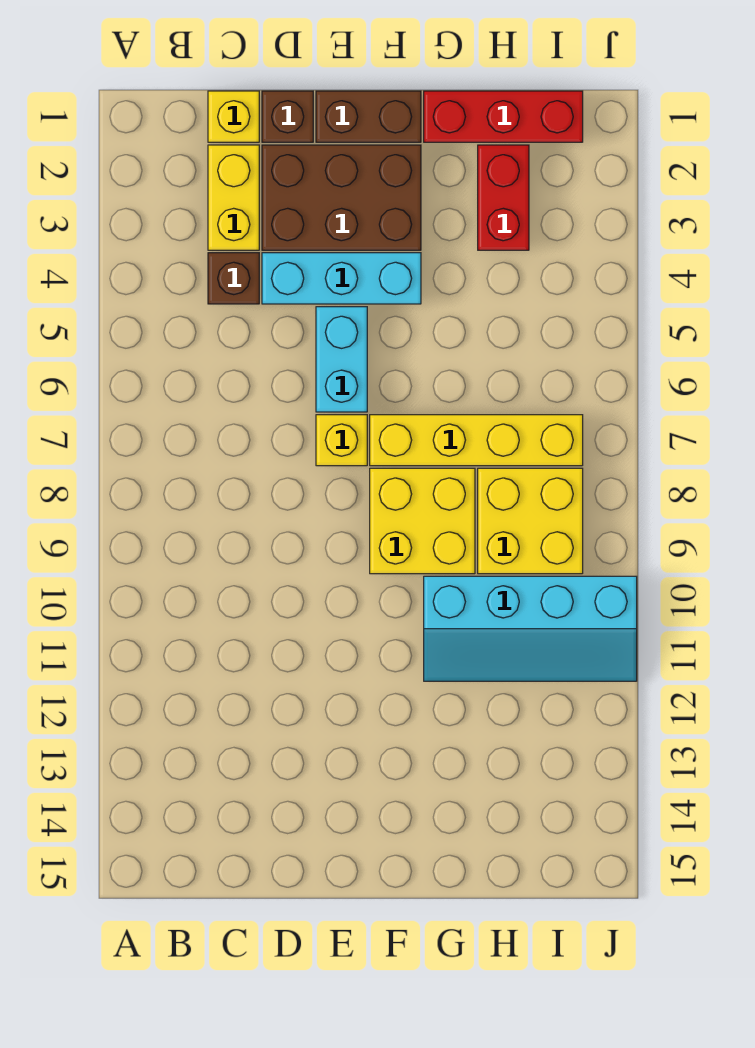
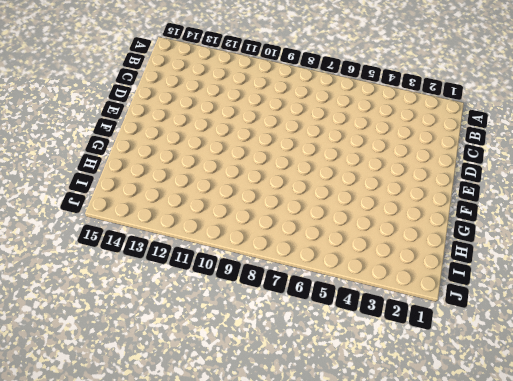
none -> yellow brick C1 level 1
none -> yellow brick C2:C3 level 1
none -> brown brick C4 level 1

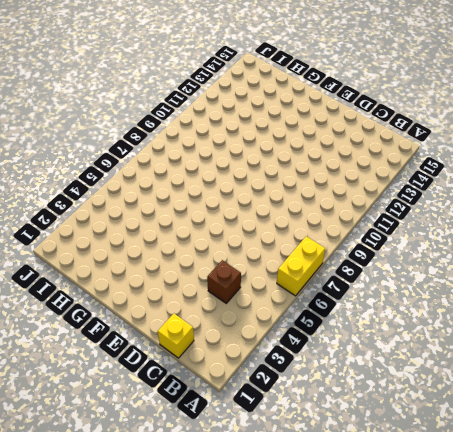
yellow brick A6:A7 level 1 -> yellow brick C2:C3 level 1
none -> brown brick D1 level 1
none -> brown brick D2:F3 level 1
none -> cyan brick D4:F4 level 1

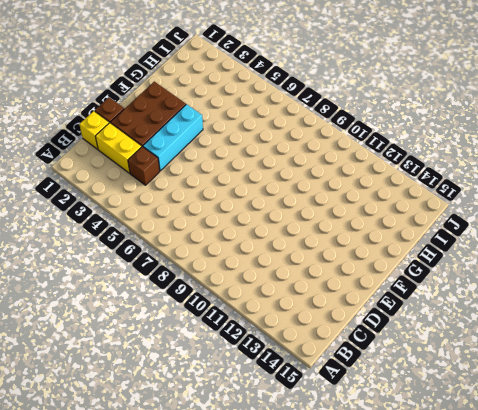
none -> brown brick E1:F1 level 1
none -> cyan brick E5:E6 level 1
none -> yellow brick E7 level 1

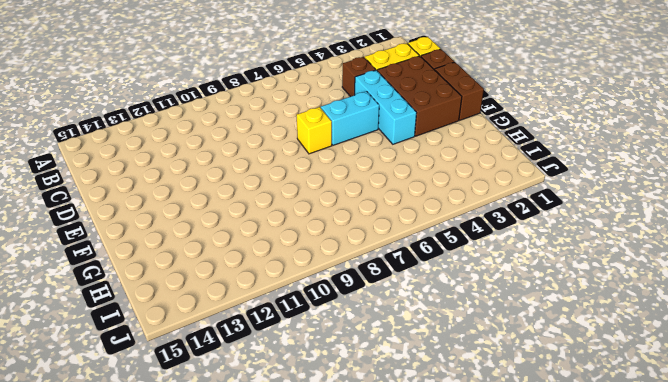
none -> yellow brick F7:I7 level 1
none -> yellow brick F8:G9 level 1
none -> red brick G1:I1 level 1

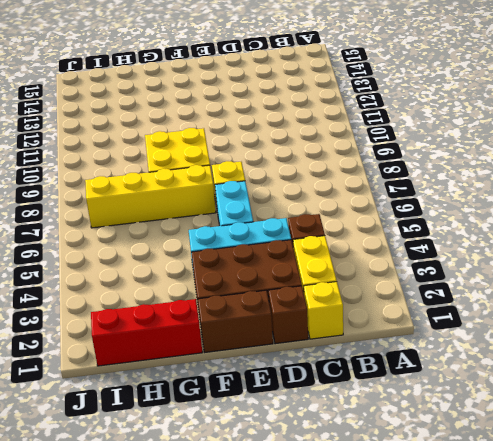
none -> cyan slope G10:J11 level 1 top 10
none -> red brick H2:H3 level 1
none -> yellow brick H8:I9 level 1

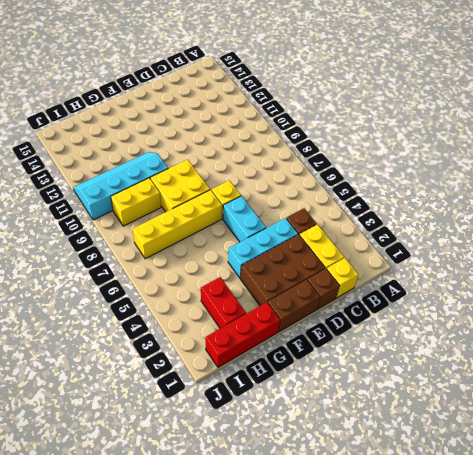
yellow brick H9:I9 level 1 -> yellow brick H8:I9 level 1

